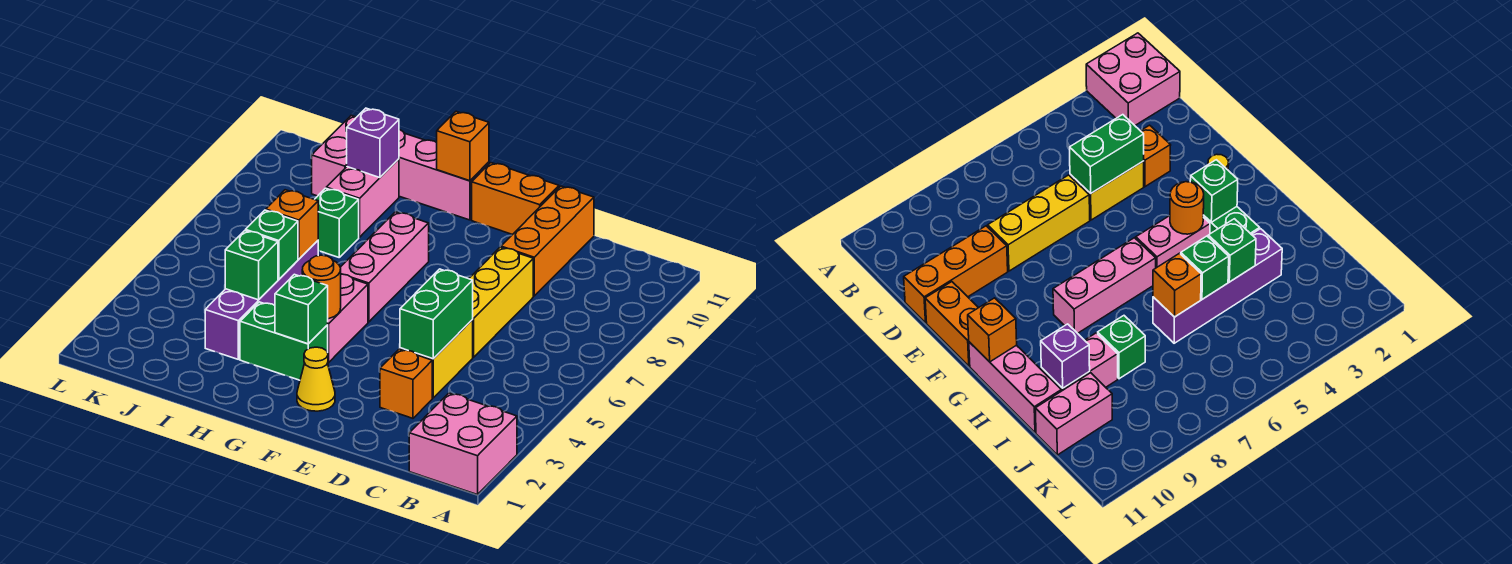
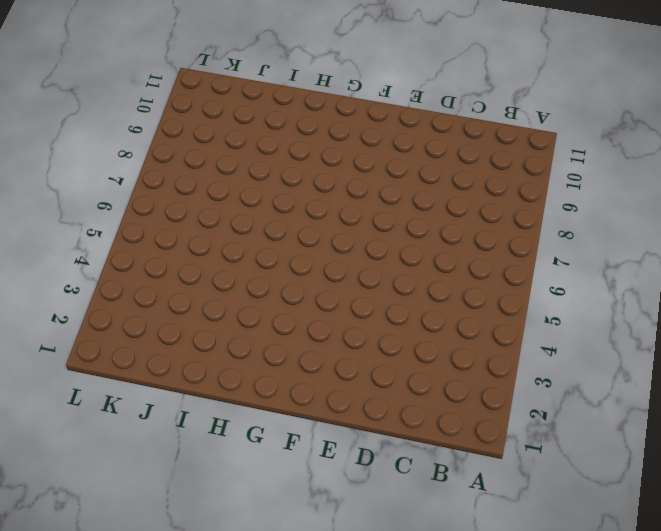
none -> pink brick A1:B2 level 1
none -> orange brick D3 level 1
none -> yellow brick D4:D5 level 1

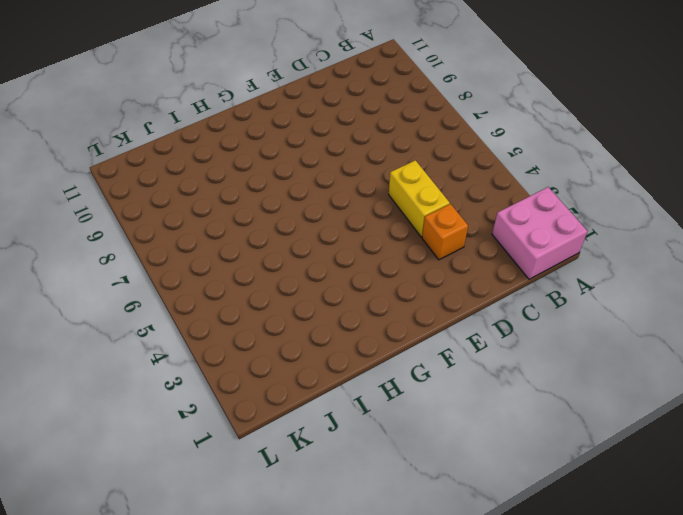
none -> yellow brick D6:D8 level 1
none -> orange brick D9:D11 level 1
none -> orange brick E11:F11 level 1

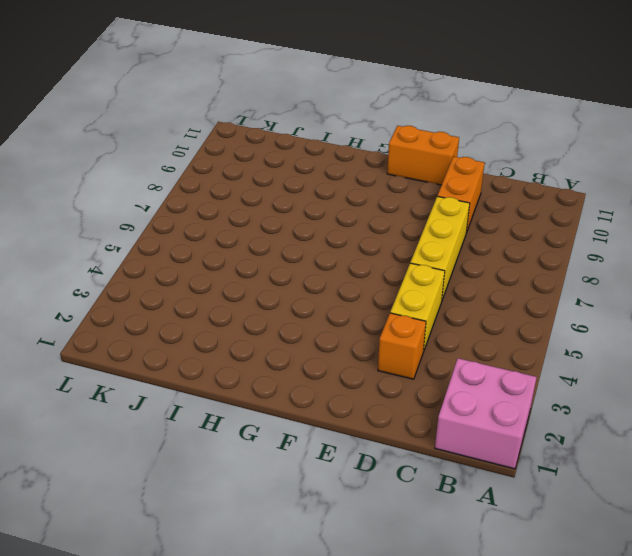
orange brick D9:D10 level 1 -> orange brick D9:D11 level 1
none -> yellow cone F2 level 1
none -> green brick G3:H3 level 1
none -> pink brick G4:G5 level 1

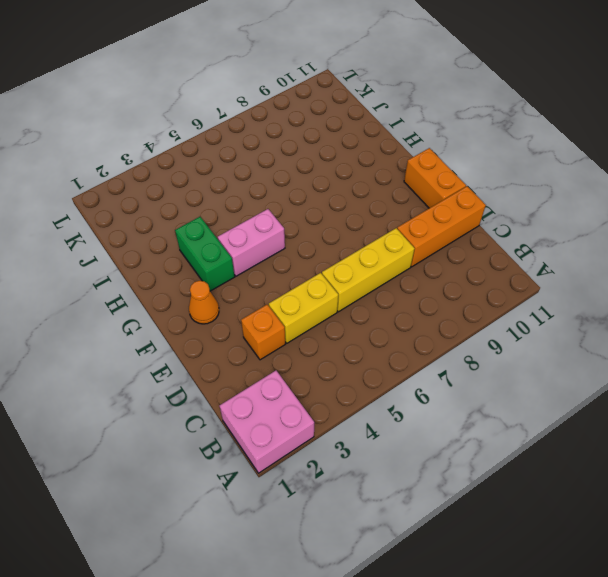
orange cone F2 level 1 -> yellow cone F2 level 1
none -> pink brick G6:G8 level 1
none -> pink brick G11:I11 level 1
none -> purple brick I3:I6 level 1

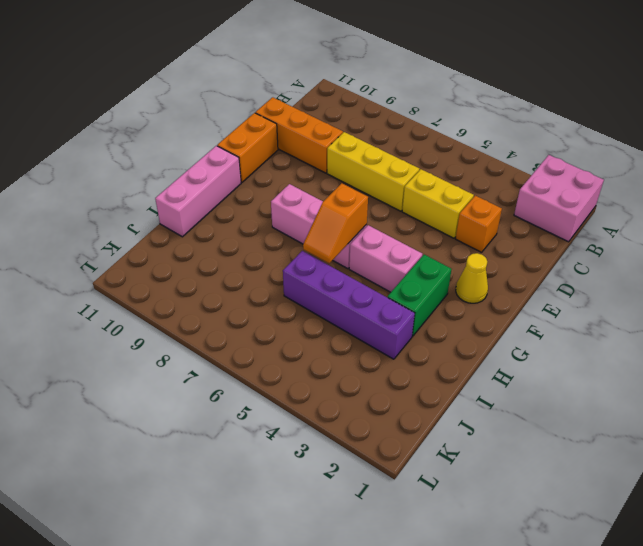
orange slope G6:H6 level 2 top G -> none
none -> green brick I8 level 1
none -> pink brick I9:I10 level 1
none -> pink brick J10:J11 level 1

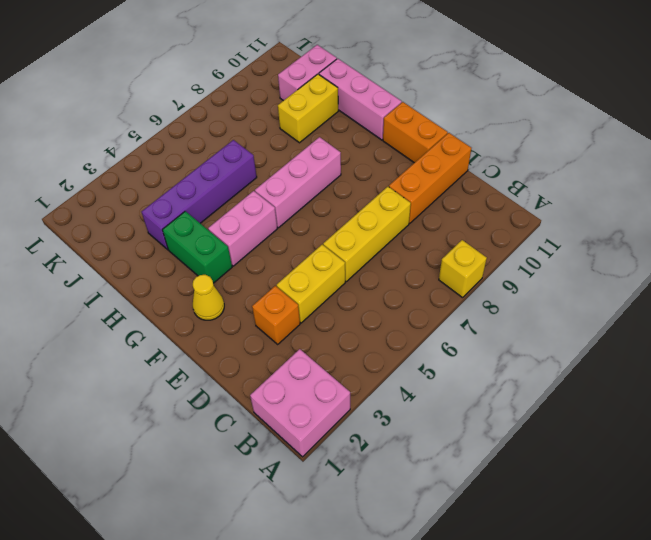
yellow brick A8 level 1 -> none
yellow brick I9:I10 level 1 -> pink brick I9:I10 level 1
none -> green brick I8 level 1
none -> green brick D4:D5 level 2
none -> green brick G3 level 2

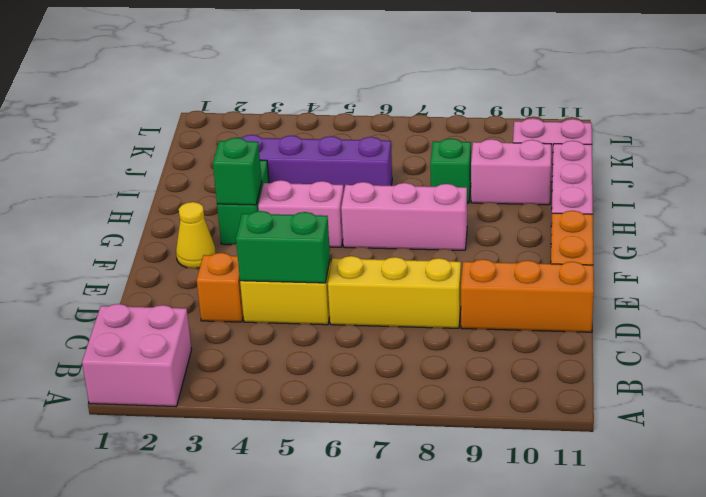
none -> orange round brick G4 level 2
none -> orange brick G11 level 2
none -> green brick I4 level 2

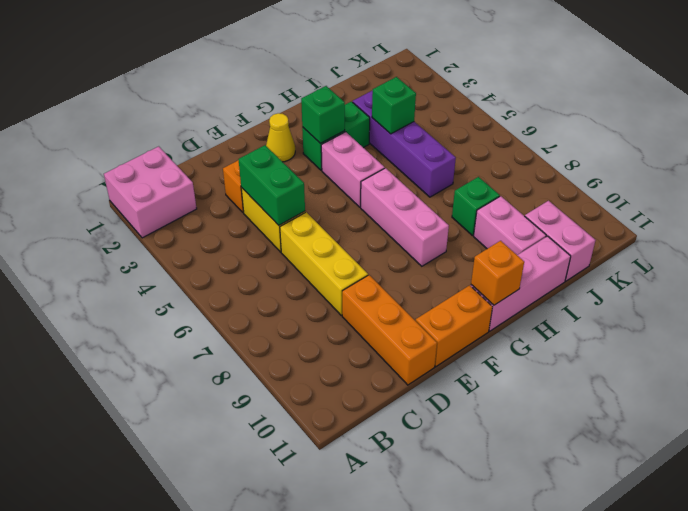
none -> orange round brick G4 level 2
none -> green brick I5 level 2
none -> orange brick I6 level 2

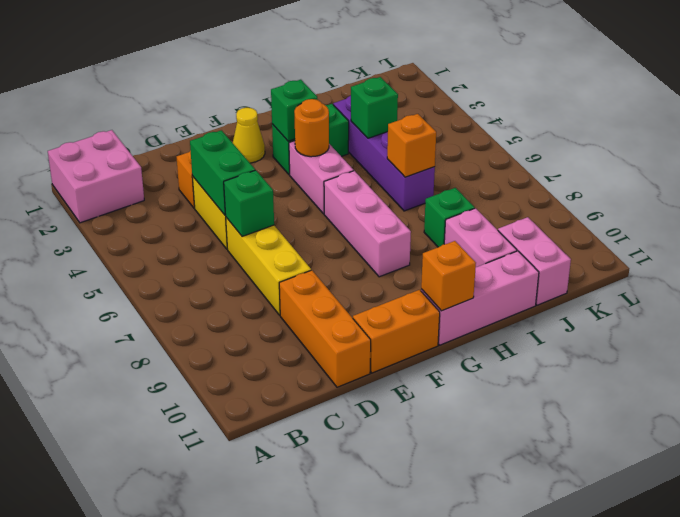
green brick D6 level 2 -> green brick I5 level 2
none -> purple brick I10 level 2

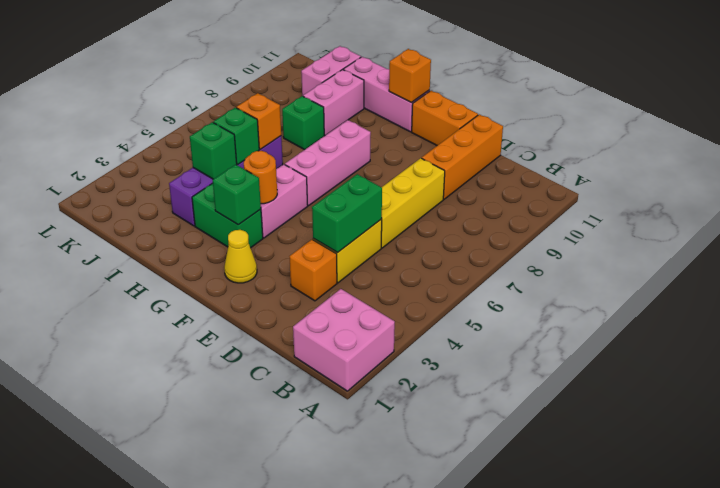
none -> purple brick I10 level 2

